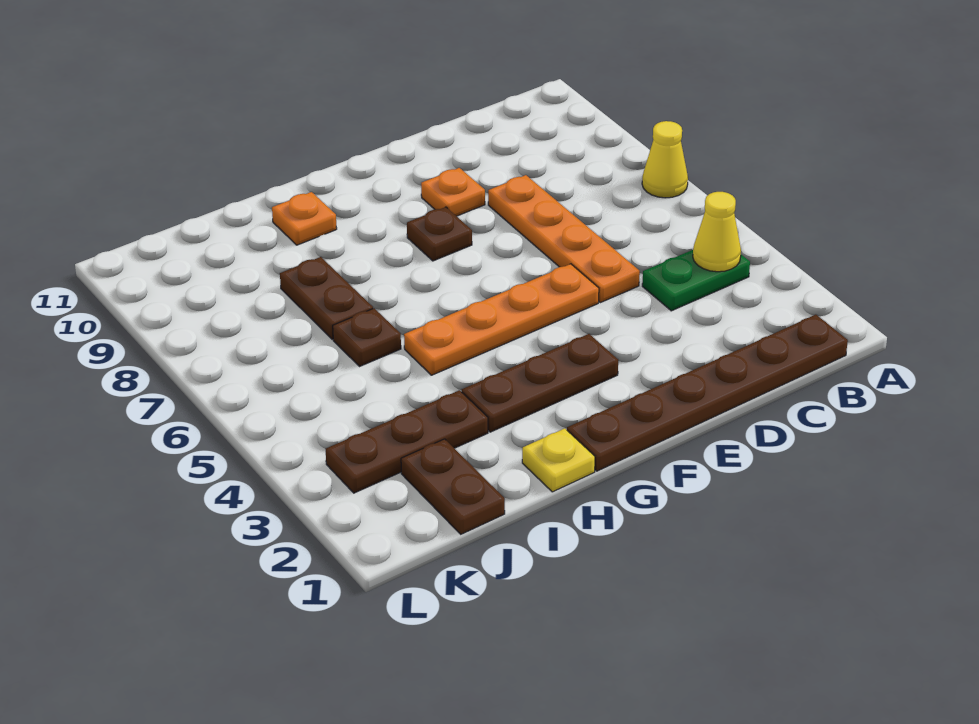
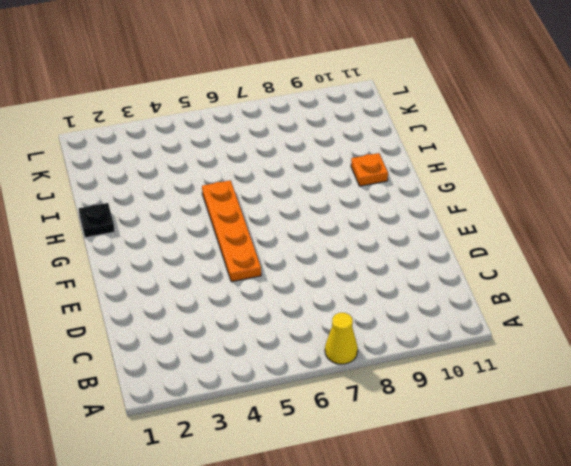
black plate H1 level 1 -> yellow plate H1 level 1
none -> brown plate B1:G1 level 1
none -> green plate B4:C4 level 1
none -> orange plate D5:D8 level 1

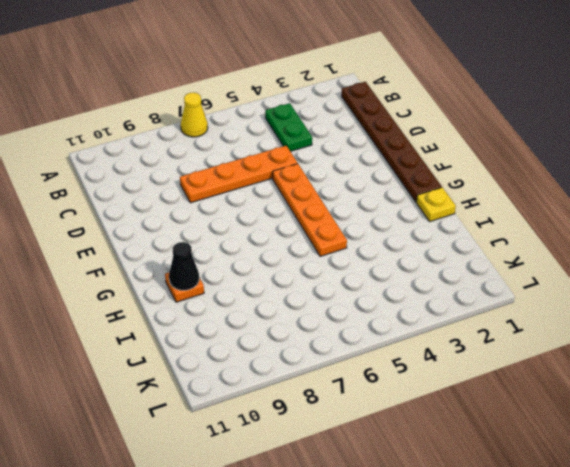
black cone H10 level 2 -> none
none -> orange plate E9 level 1
none -> brown plate F3:H3 level 1
none -> brown plate F8 level 1

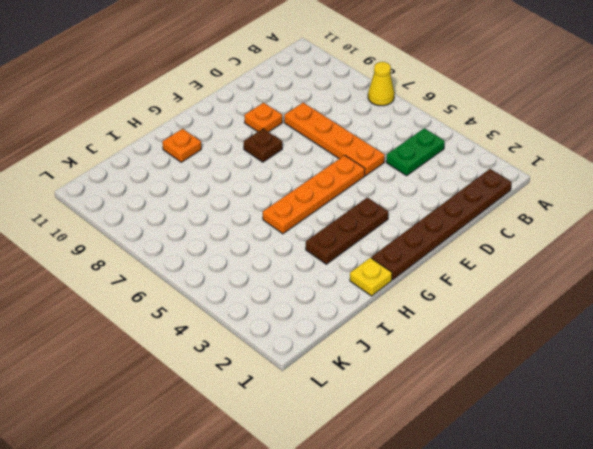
none -> brown plate I3:K3 level 1
none -> brown plate I6 level 1
none -> brown plate I7:I8 level 1

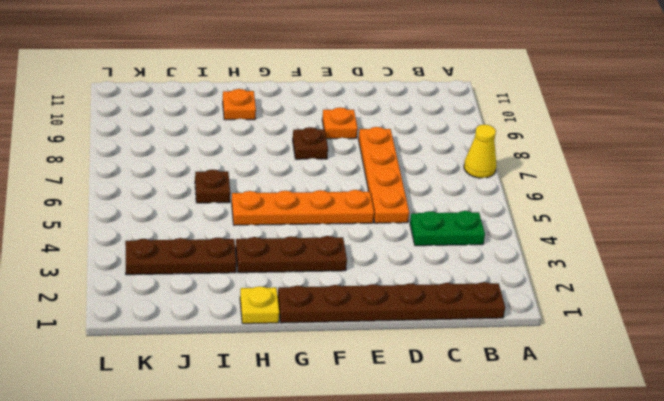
none -> brown plate I7:I8 level 1
none -> brown plate J1:J2 level 1
none -> yellow cone B4 level 2

